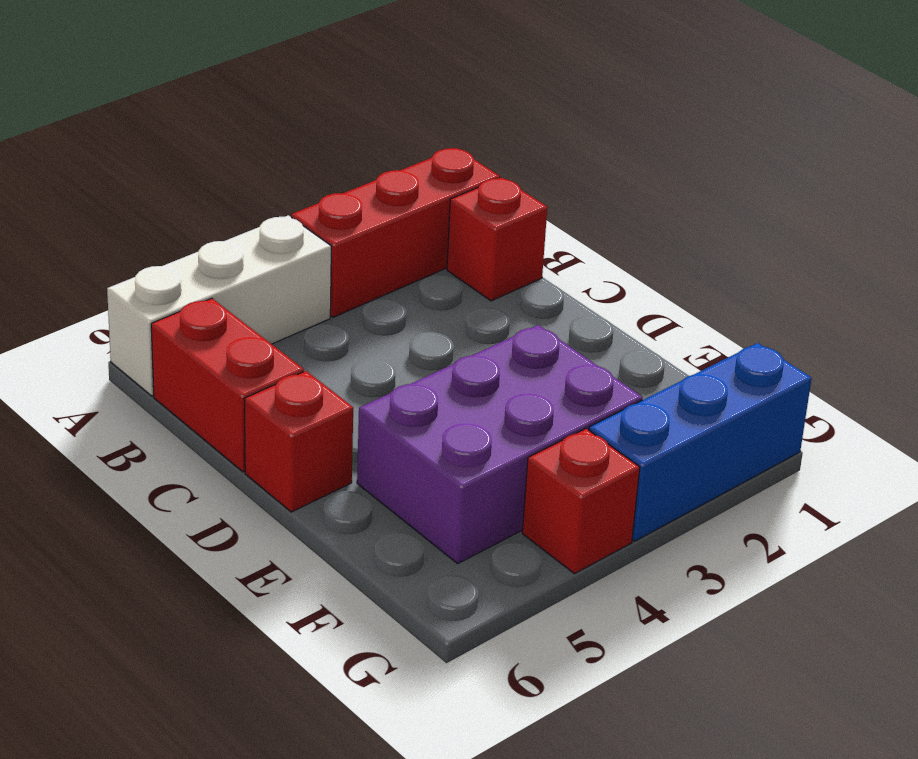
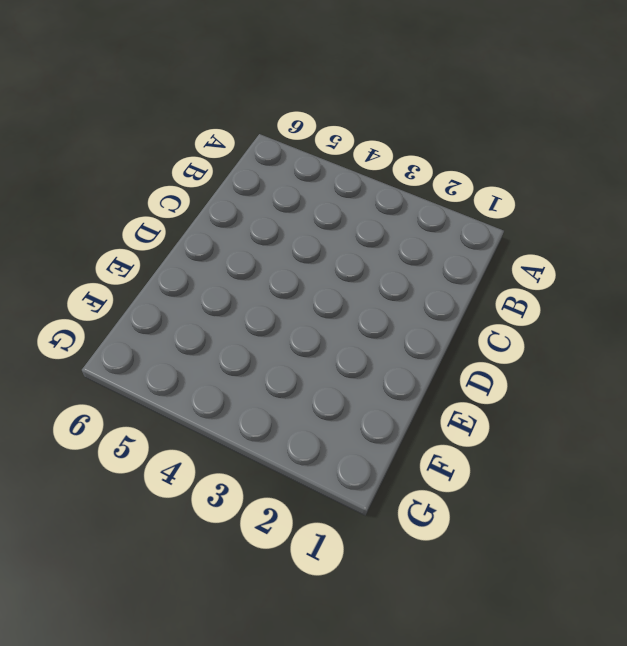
none -> red brick A1:A3 level 1
none -> white brick A4:A6 level 1

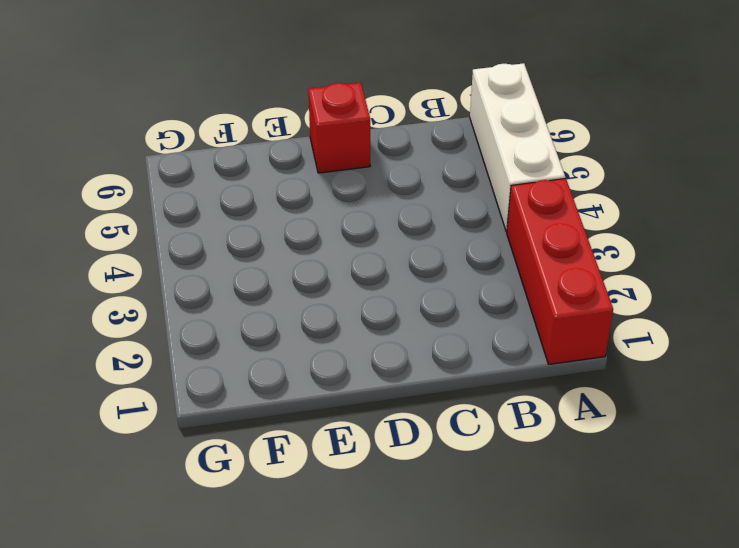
none -> red brick B1 level 1
none -> red brick B6:C6 level 1

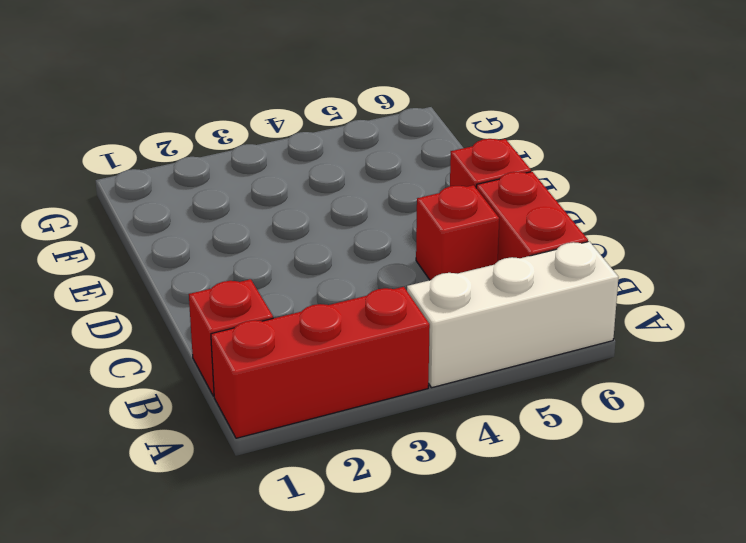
red brick C5 level 1 -> red brick G4 level 1
none -> purple brick E3:F5 level 1
none -> blue brick G1:G3 level 1

